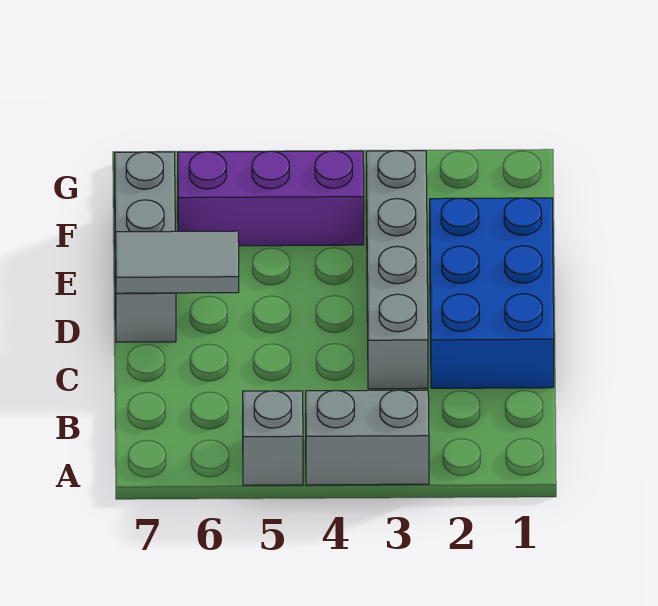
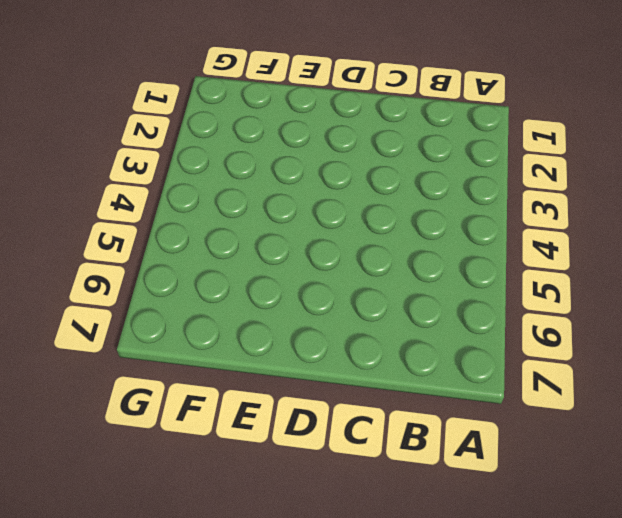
none -> grey brick A3:A4 level 1
none -> grey brick A5 level 1

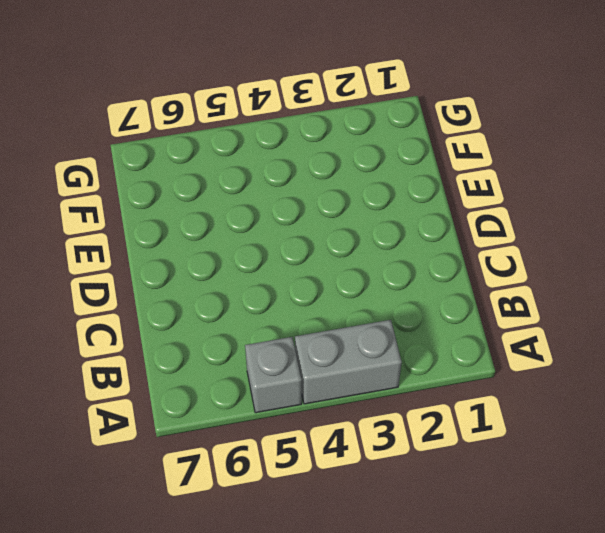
none -> blue brick C1:E2 level 1
none -> grey brick C3:F3 level 1

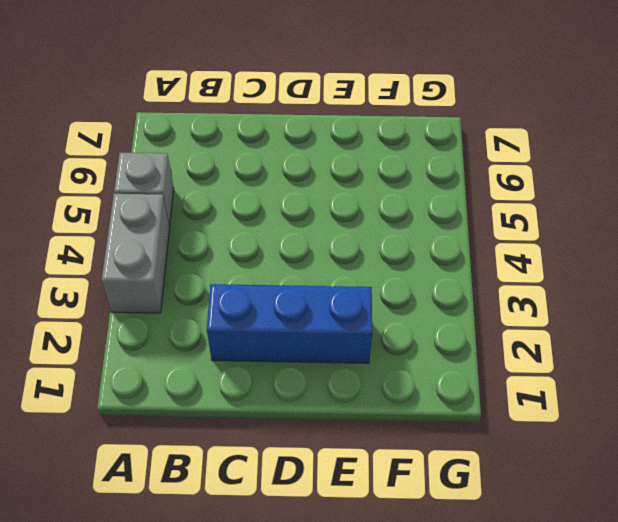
blue brick C2:E2 level 1 -> blue brick C1:E2 level 1
none -> grey brick C3:F3 level 1
none -> grey brick D7:F7 level 1

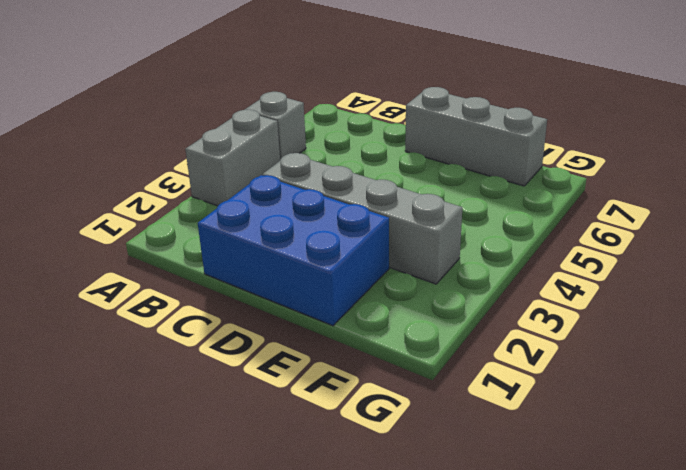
none -> purple brick F4:F6 level 1
none -> grey tile D6:D7 level 2

